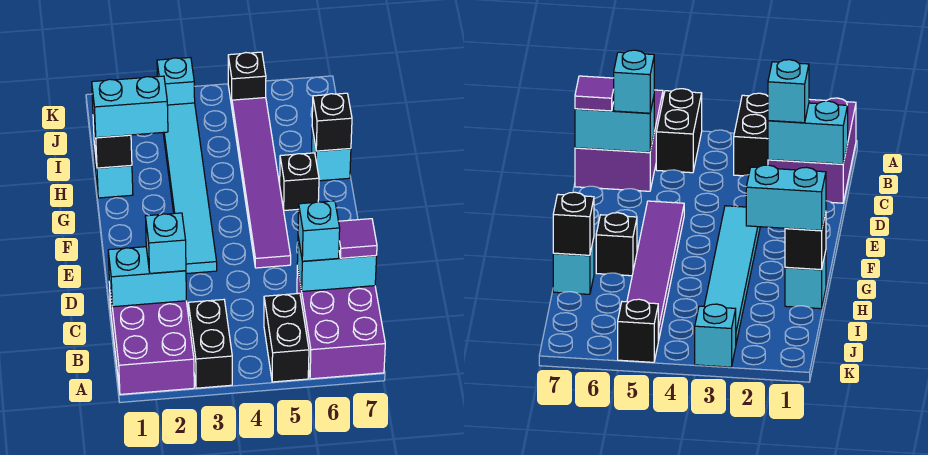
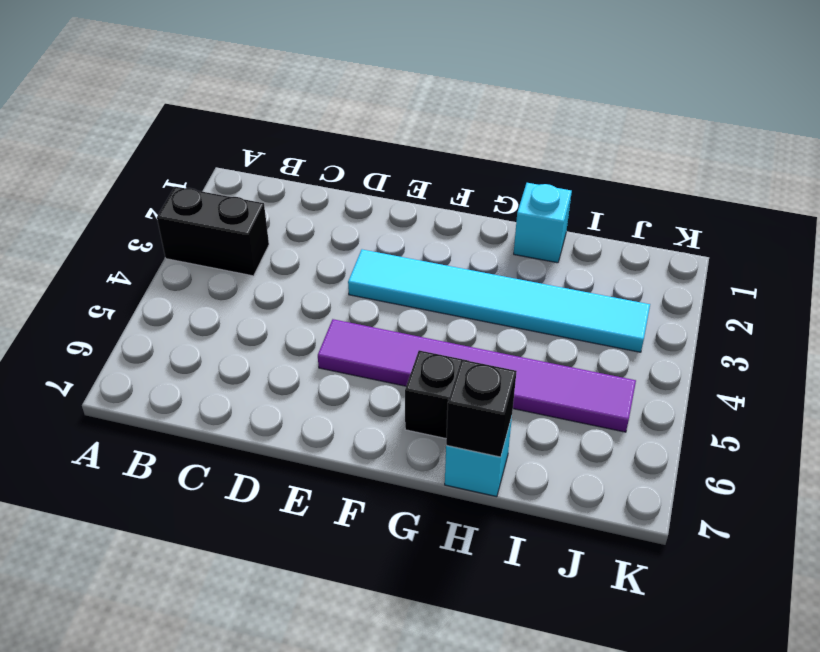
none -> purple brick A1:C2 level 1
none -> black brick A5:B5 level 1
none -> purple brick A6:C7 level 1

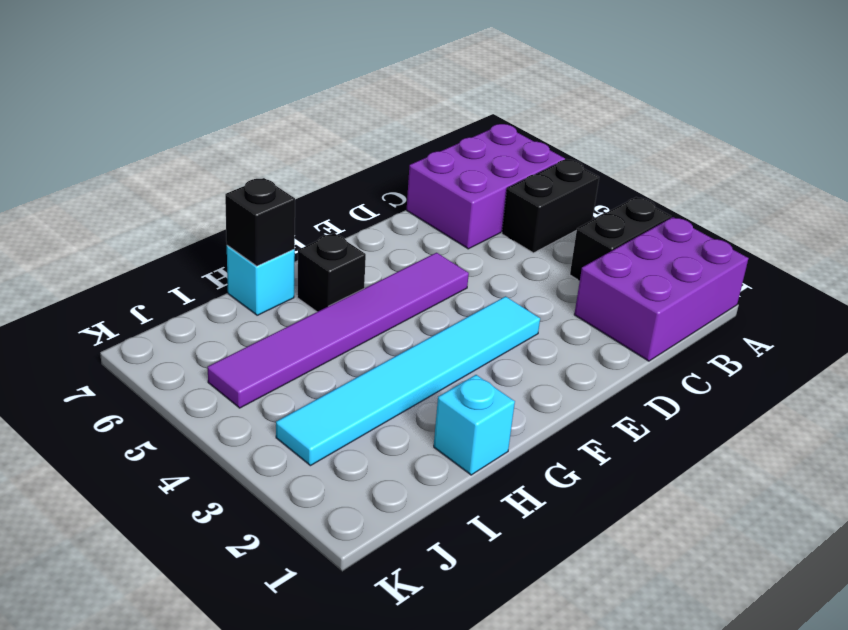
none -> cyan brick K3 level 1
none -> black brick K5 level 1
none -> cyan brick C1:C2 level 2

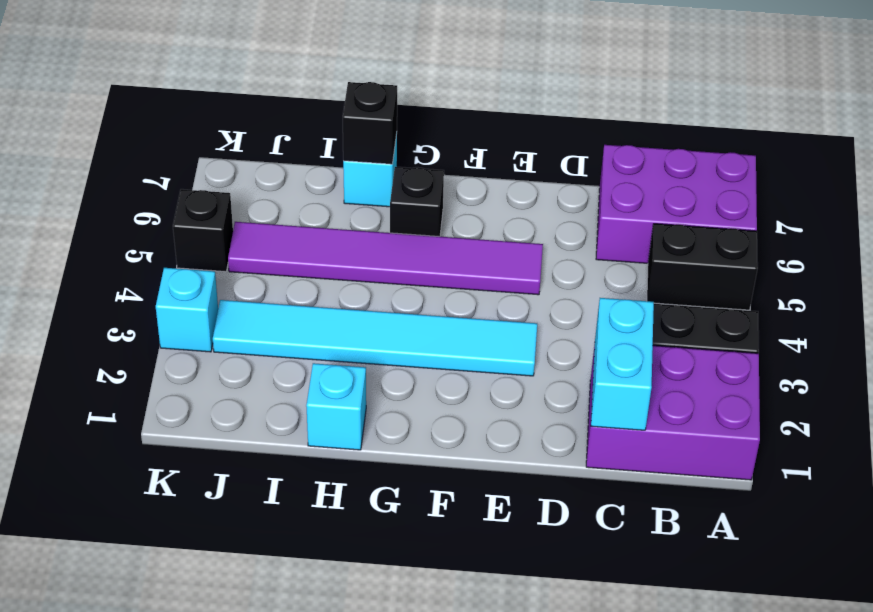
none -> cyan brick C6:C7 level 2
none -> black brick H1 level 2
none -> cyan brick C2 level 3

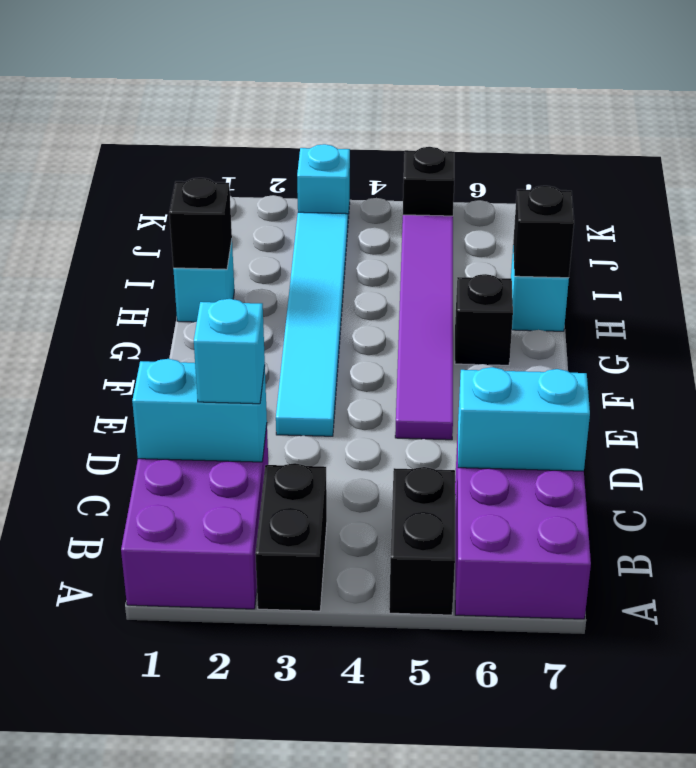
none -> cyan brick C6 level 3
none -> purple tile C7 level 3
none -> cyan brick H1:H2 level 3

